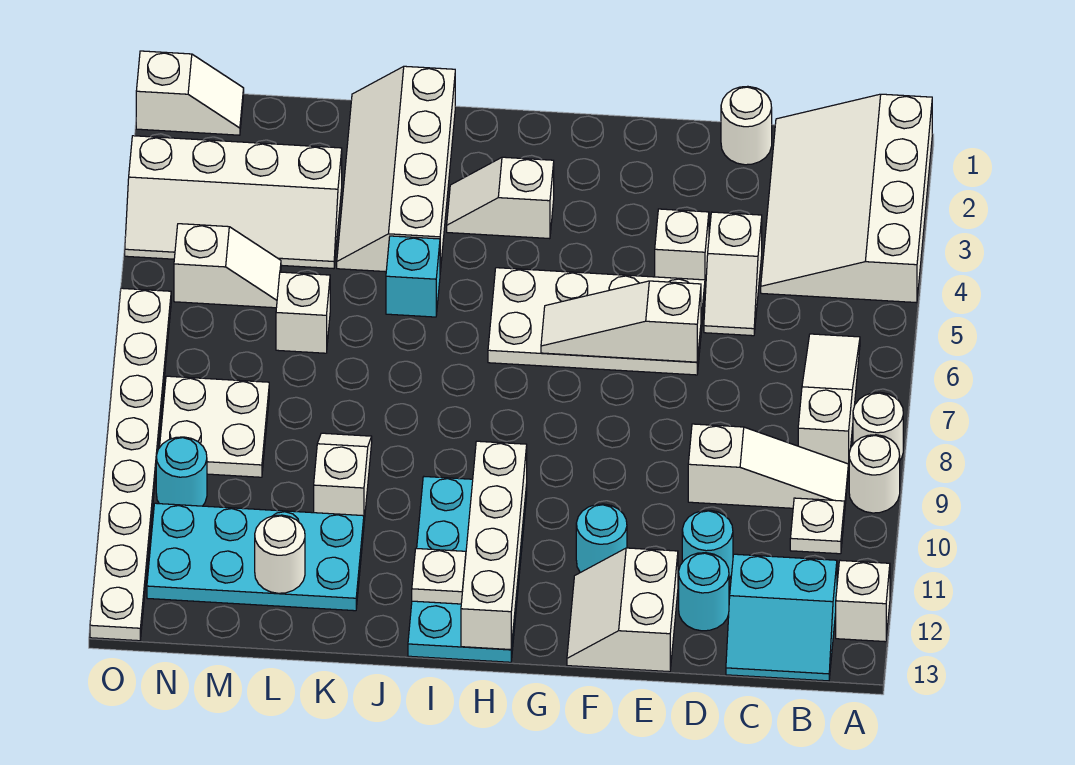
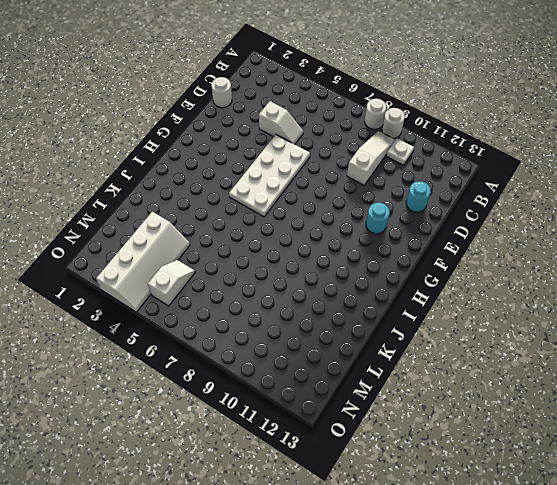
none -> white slope A1:C4 level 1 top A
none -> white brick A12 level 1
none -> white slope B6:B8 level 1 top 8
none -> cyan slope B12:C13 level 1 top 12

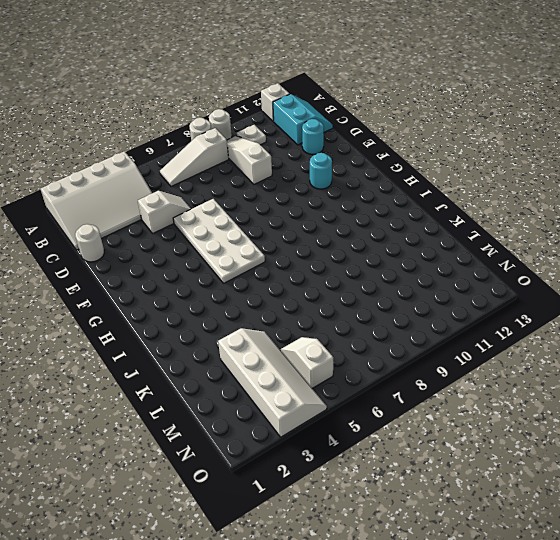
none -> cyan round brick D11 level 1
none -> white brick E4 level 1
none -> white slope E12:F13 level 1 top E
none -> white slope H3:I3 level 1 top H

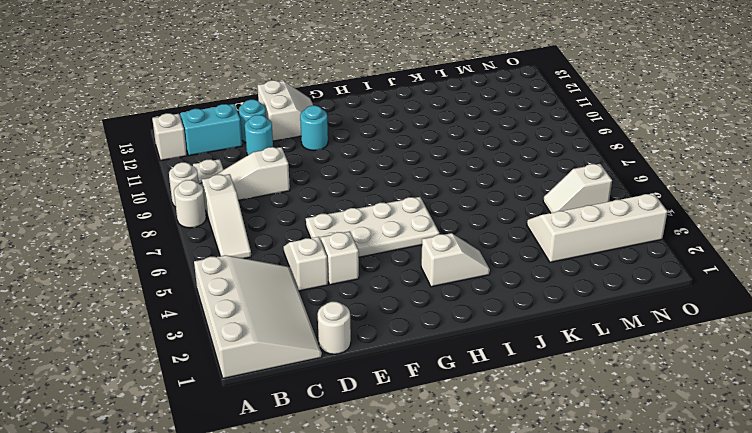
none -> cyan plate H10:I13 level 1
none -> white slope J1:K4 level 1 top J
none -> cyan brick J5 level 1
none -> white slope K9:K10 level 1 top 10

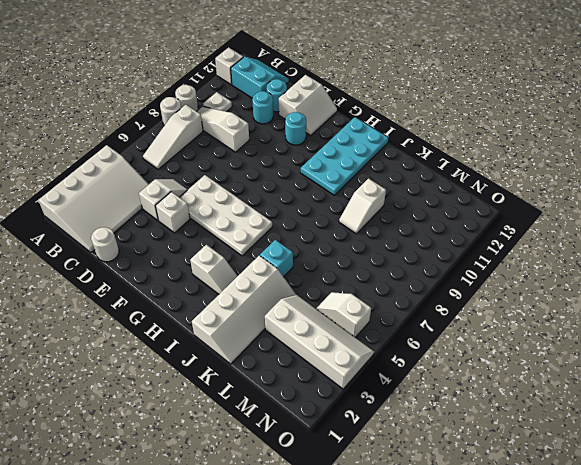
none -> cyan plate K11:N12 level 1
none -> white brick L6 level 1
none -> white plate M8:N9 level 1
none -> white slope N1:O1 level 1 top O

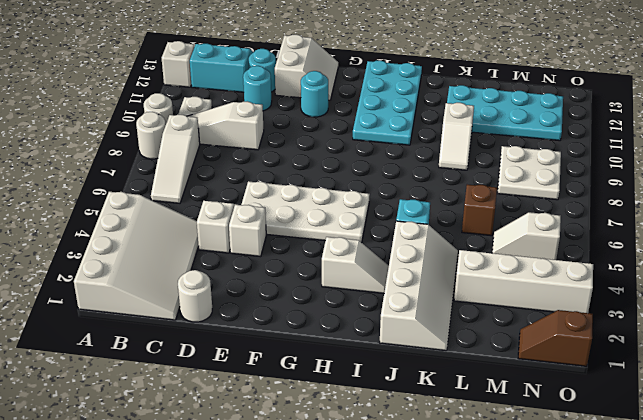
brown brick L6 level 1 -> white brick L6 level 1
brown slope N1:O1 level 1 top O -> white slope N1:O1 level 1 top O
none -> cyan round brick N10 level 1
none -> white plate O6:O13 level 1
none -> white slope E6:G6 level 2 top E
none -> white brick H10:H13 level 2

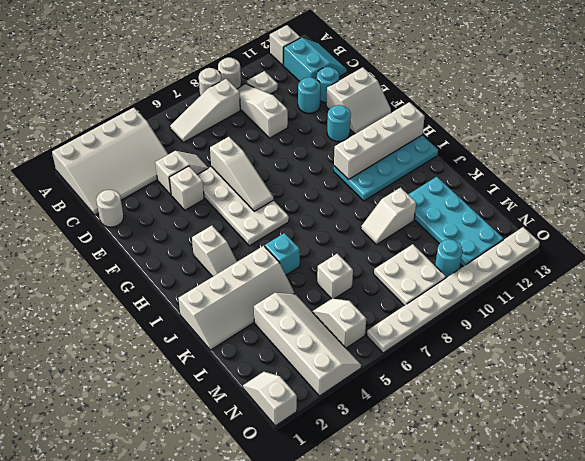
none -> white plate I12 level 2
none -> white round brick L12 level 2

